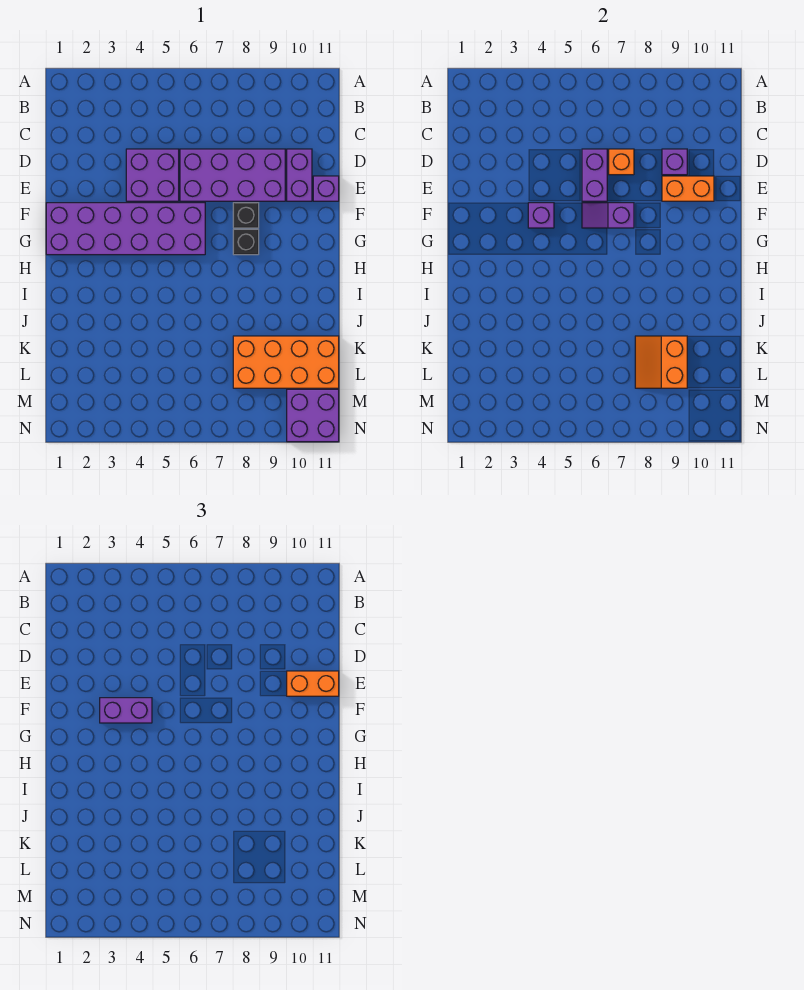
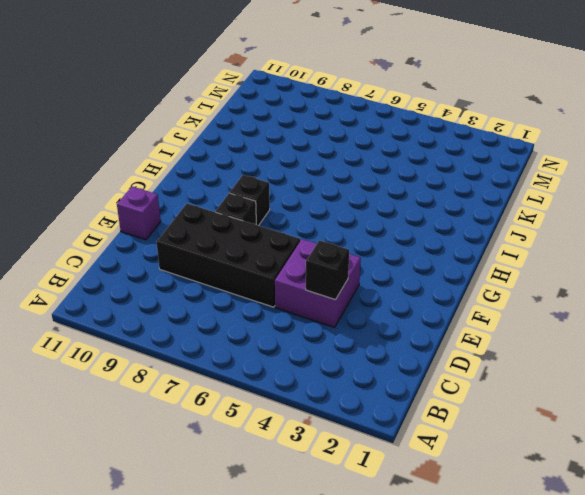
black brick D4 level 2 -> none
black brick D6:E9 level 1 -> purple brick D6:E9 level 1
none -> purple brick D10:E10 level 1
none -> purple brick F1:G6 level 1
none -> orange brick K8:L11 level 1

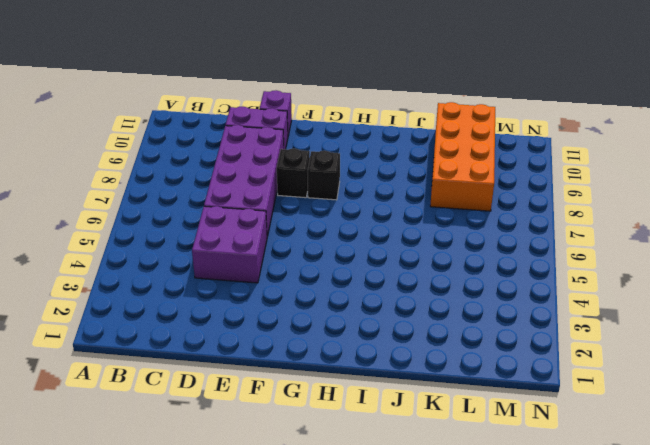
none -> purple brick F1:G6 level 1
none -> purple brick M10:N11 level 1
none -> purple brick D6:E6 level 2

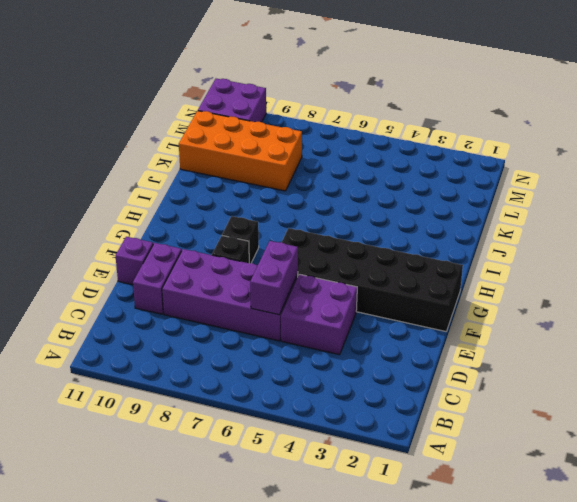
black brick F1:G6 level 1 -> purple brick F1:G6 level 1
none -> orange brick D7 level 2
none -> purple brick D9 level 2
none -> orange brick E9:E10 level 2

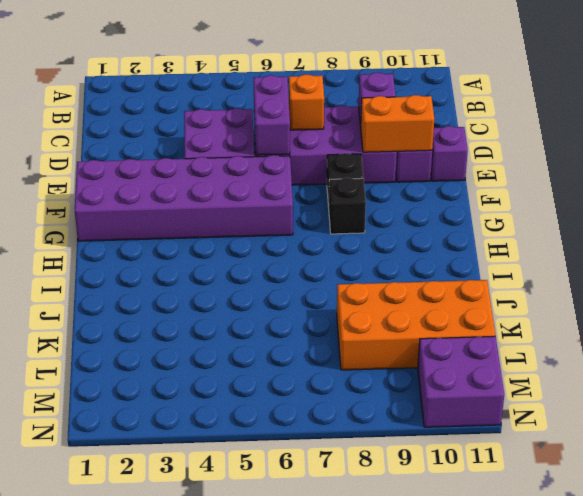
none -> purple brick F4 level 2
none -> purple slope F6:F7 level 2 top 7
none -> orange slope K8:L9 level 2 top 9

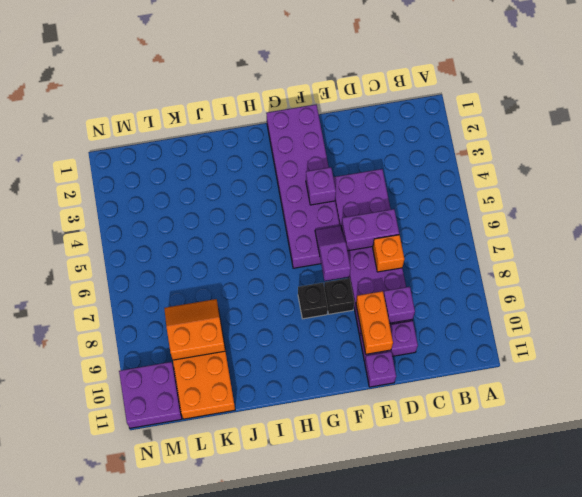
none -> orange brick E10:E11 level 3
none -> purple brick F3:F4 level 3

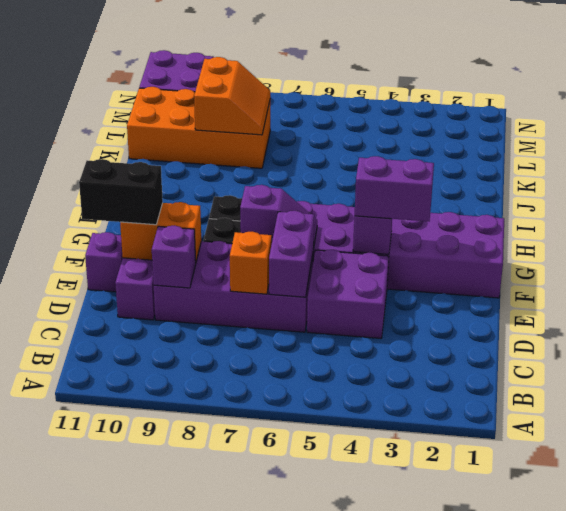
black brick E10:E11 level 3 -> orange brick E10:E11 level 3

